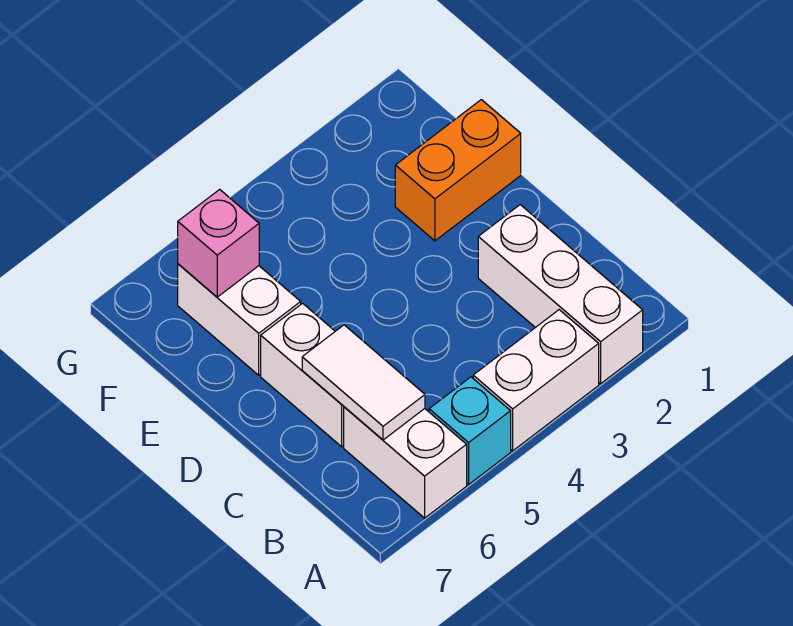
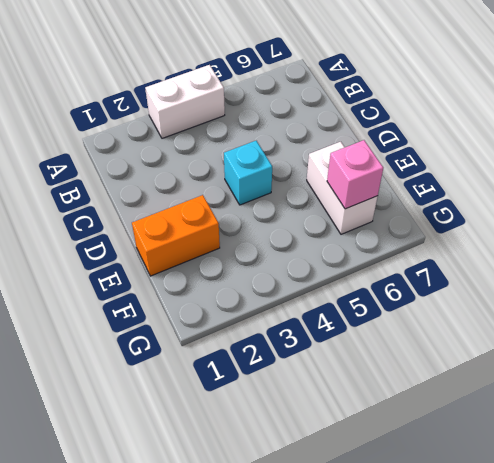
cyan brick D4 level 1 -> cyan brick A5 level 1
none -> white brick A2:C2 level 1
none -> white brick A6:B6 level 1

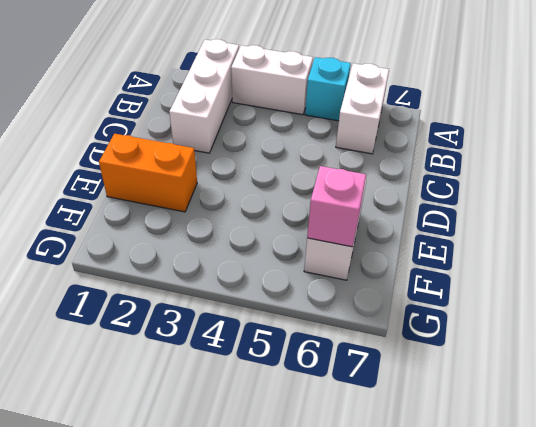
none -> white brick C6:D6 level 1
none -> white tile B6:C6 level 2

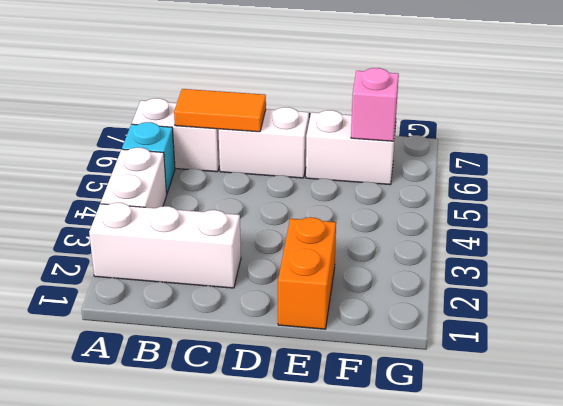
orange tile B6:C6 level 2 -> white tile B6:C6 level 2

